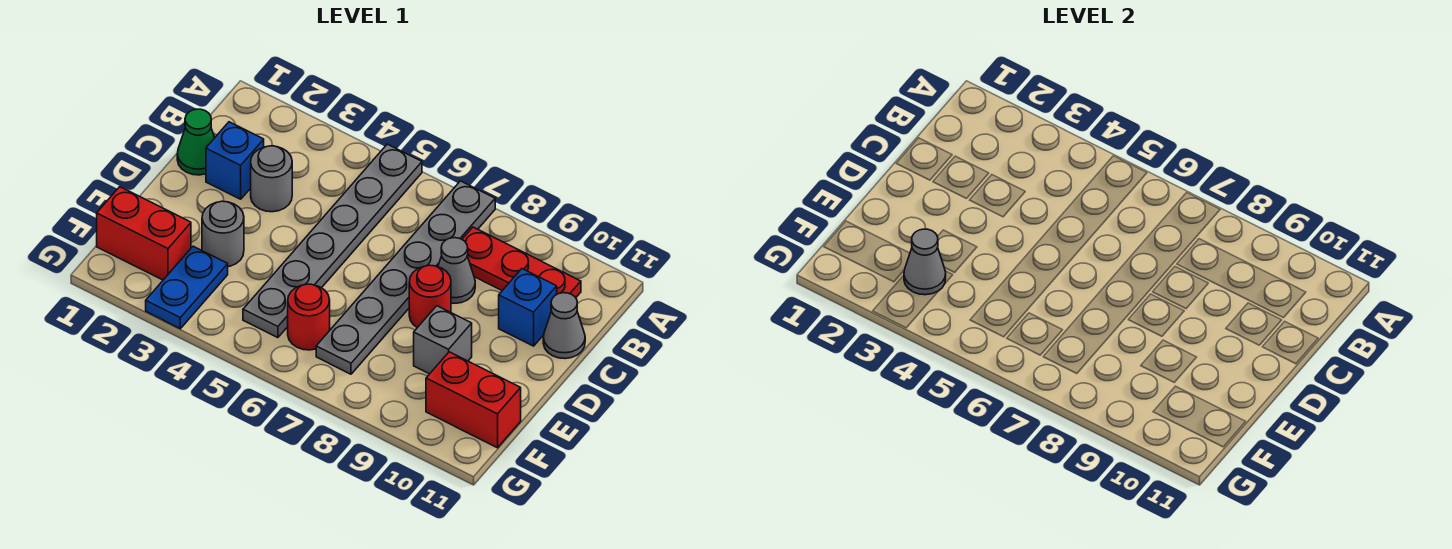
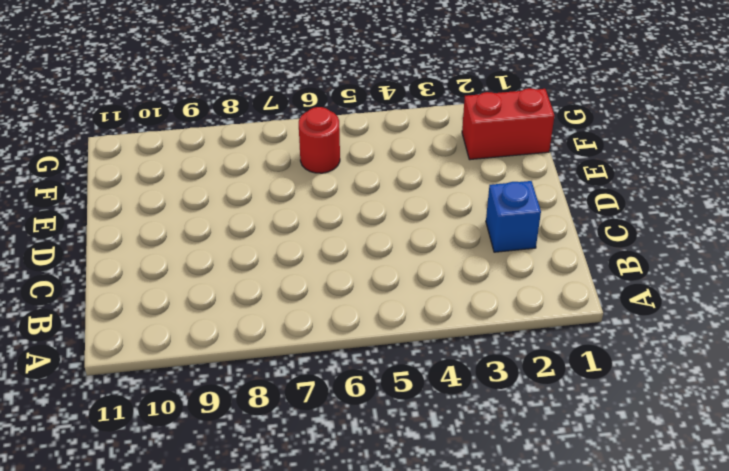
none -> grey plate A5:F5 level 1
none -> grey plate A7:F7 level 1
none -> red plate B8:B10 level 1

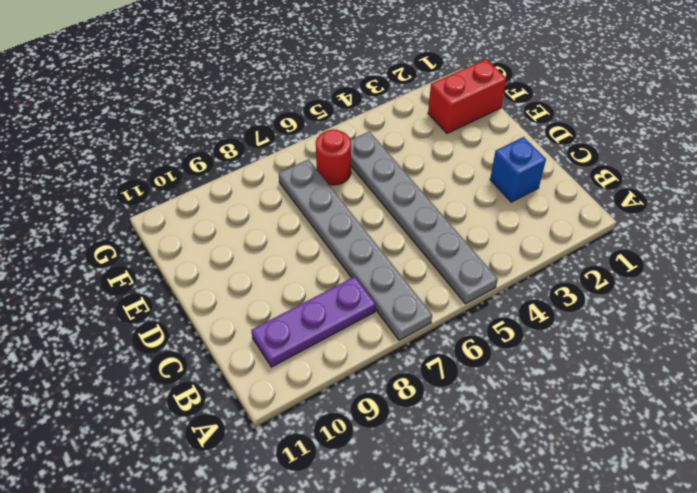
purple plate B8:B10 level 1 -> red plate B8:B10 level 1
none -> green cone C1 level 1
none -> grey round brick C3 level 1
none -> grey cone C8 level 1

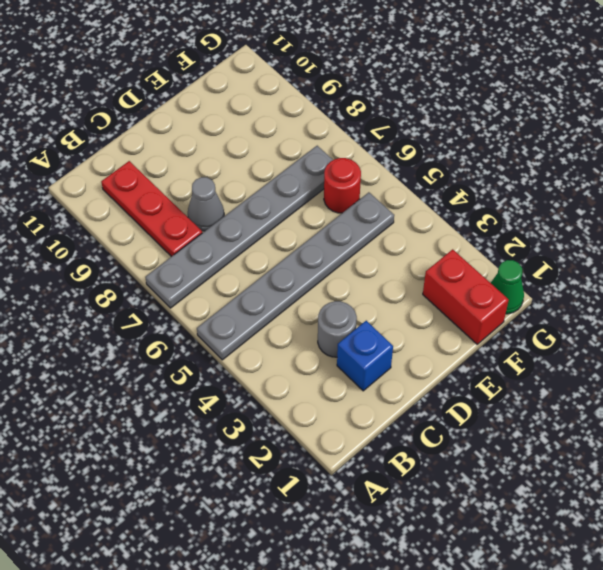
green cone G1 level 1 -> green cone C1 level 1
none -> blue brick C10 level 1
none -> grey cone C11 level 1
none -> red round brick D8 level 1

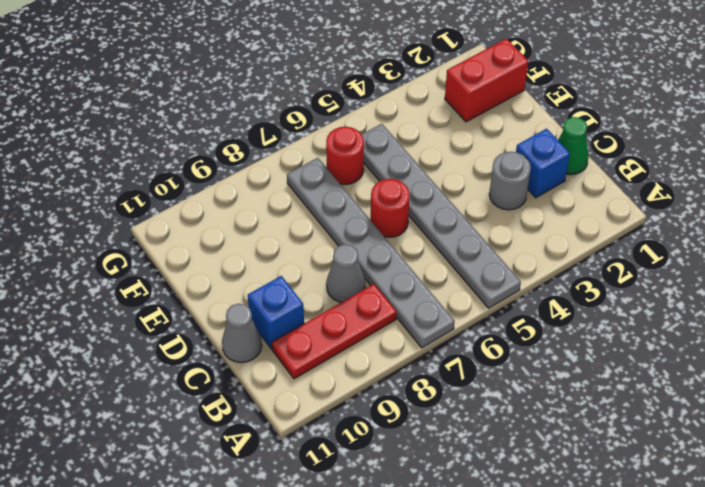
red round brick D6 level 1 -> red round brick D8 level 1
none -> grey round brick E3 level 1
none -> grey brick E9 level 1
none -> blue plate F3:G3 level 1

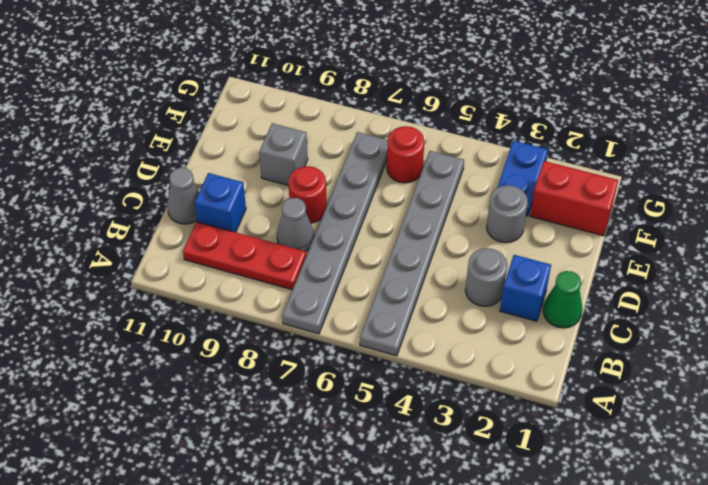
none -> red brick F10:F11 level 1
none -> grey cone F3 level 2

